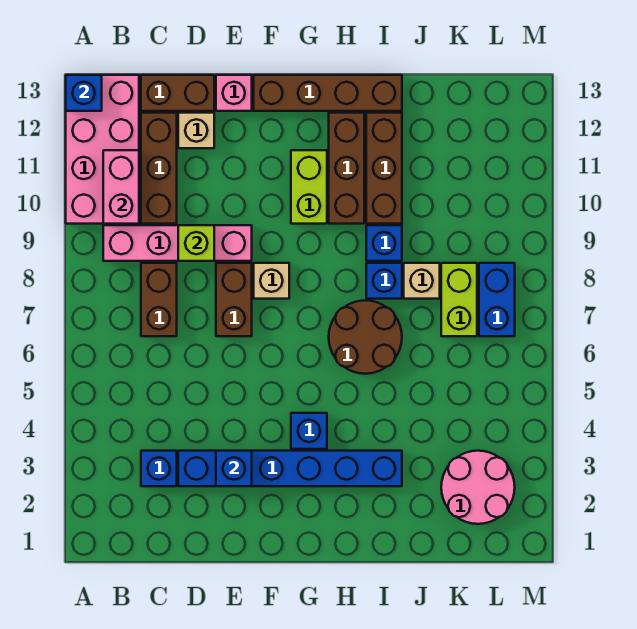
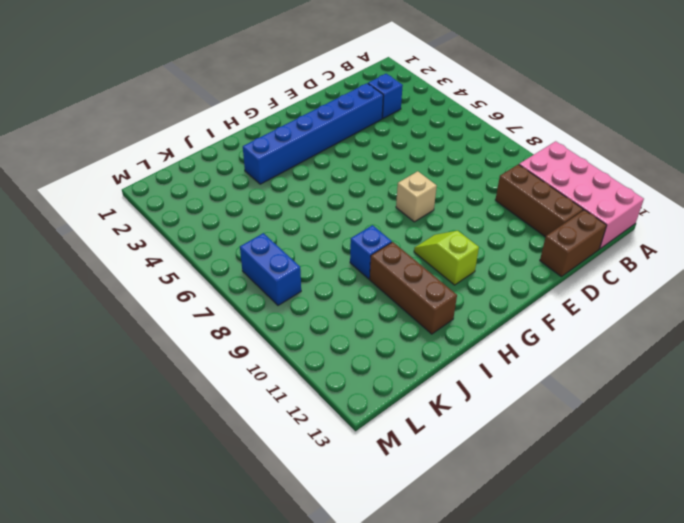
lime slope G10:G11 level 1 top 11 -> lime brick G10:G11 level 1
none -> pink brick B9:E9 level 1
none -> brown brick C7:C8 level 1
none -> tan brick D12 level 1

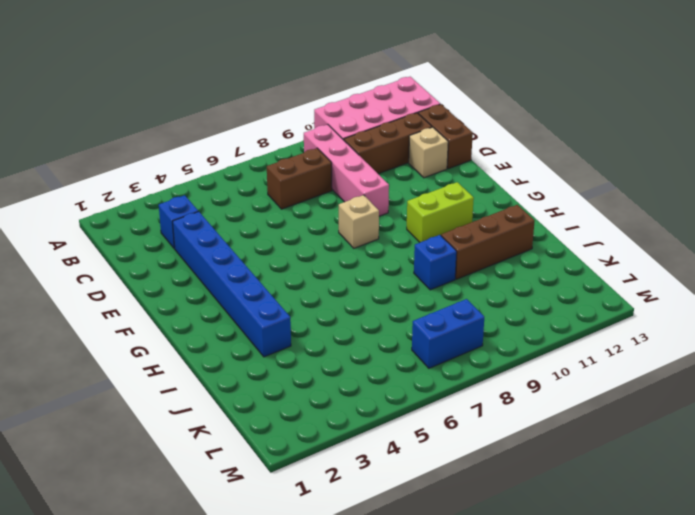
none -> brown brick E7:E8 level 1
none -> pink brick E13 level 1
none -> brown brick F13:I13 level 1

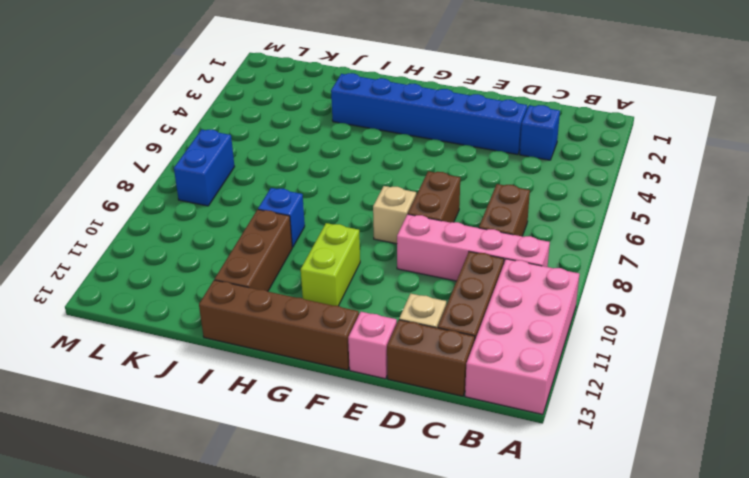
none -> blue brick G4 level 1
none -> brown round brick H6:I7 level 1
none -> brown brick H10:H12 level 1

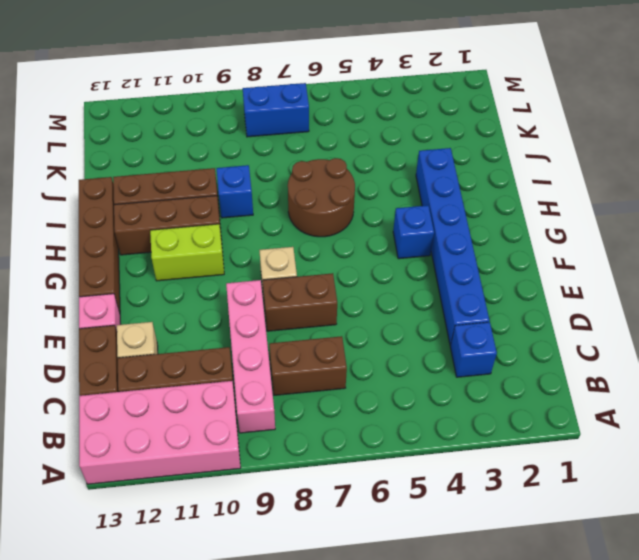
none -> blue brick I8 level 1
none -> tan brick J8 level 1
none -> pink round brick K2:L3 level 1

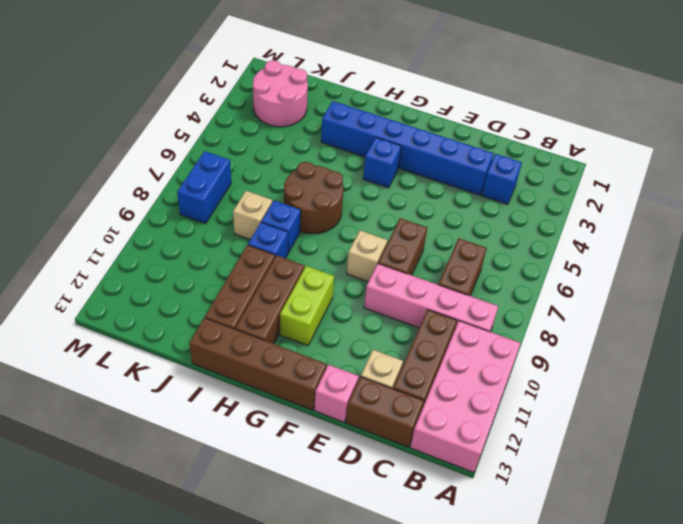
none -> lime brick K7:K8 level 1
none -> blue brick A13 level 2
none -> pink brick B10:B11 level 2

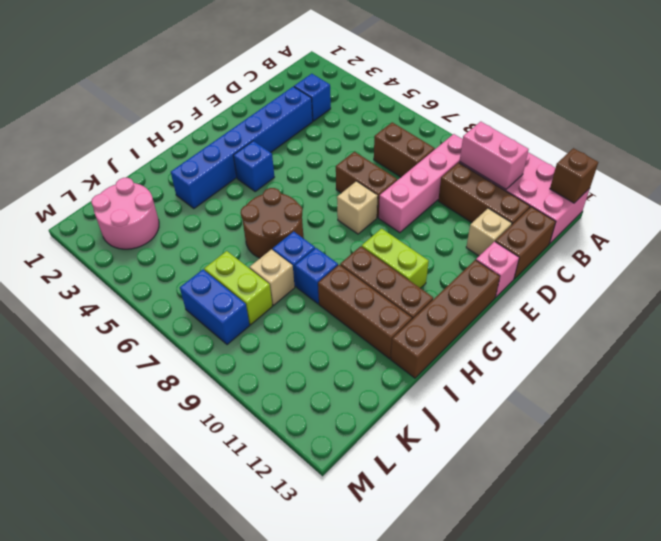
brown brick A13 level 2 -> blue brick A13 level 2
none -> lime brick D9 level 2
none -> blue brick E3 level 2

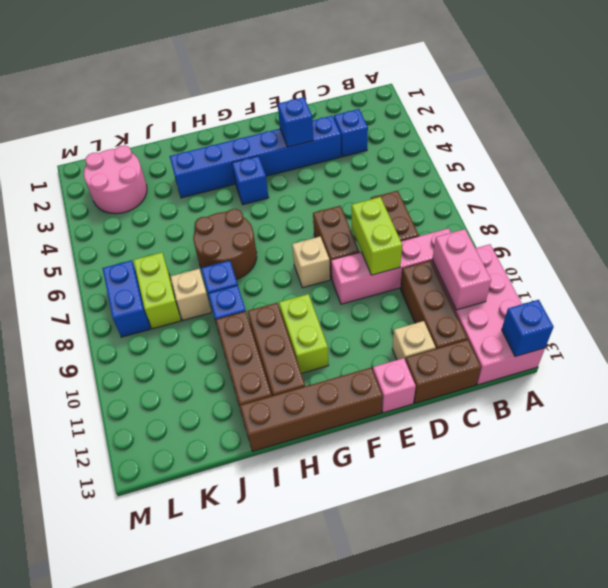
lime brick D8:D9 level 2 -> lime brick D9 level 2

